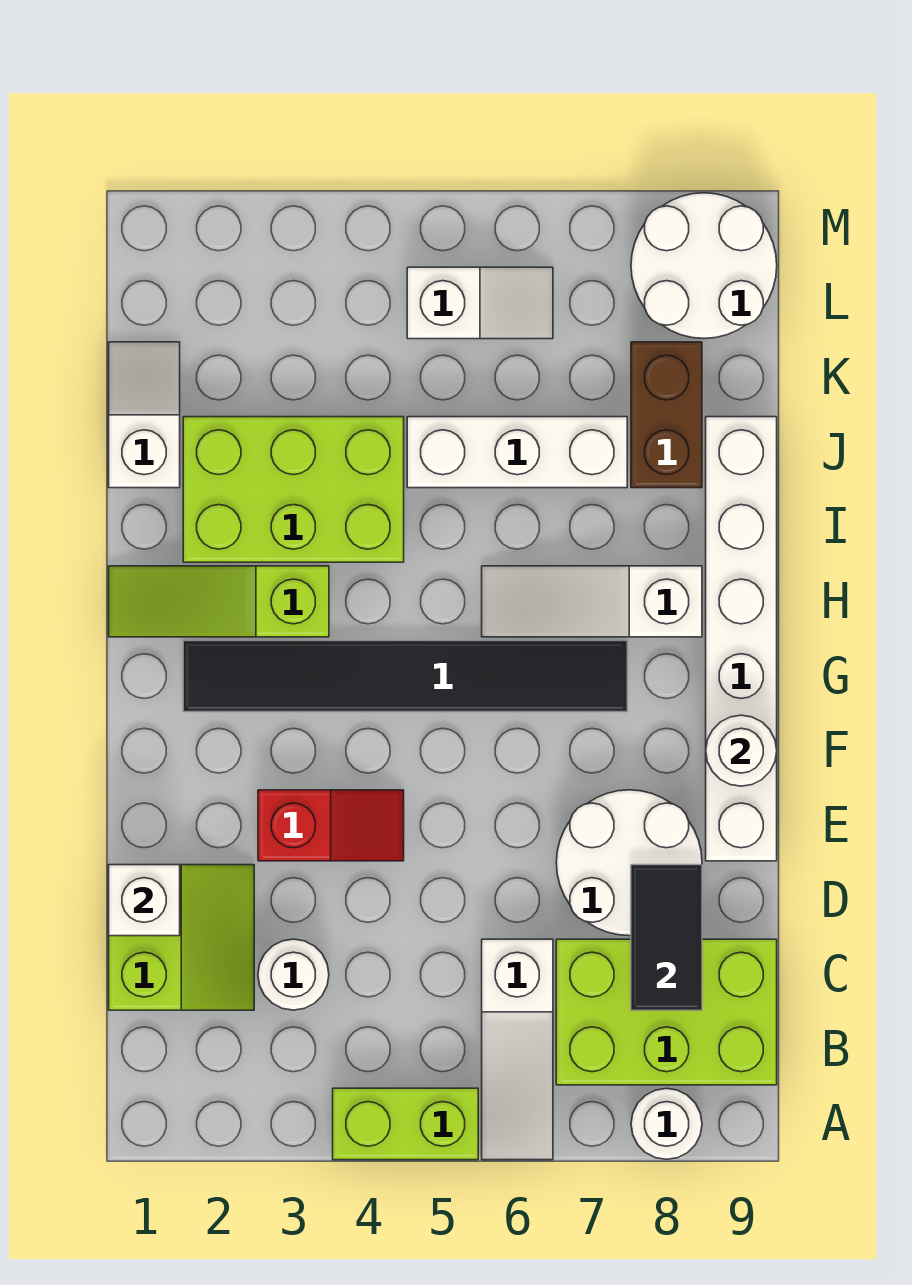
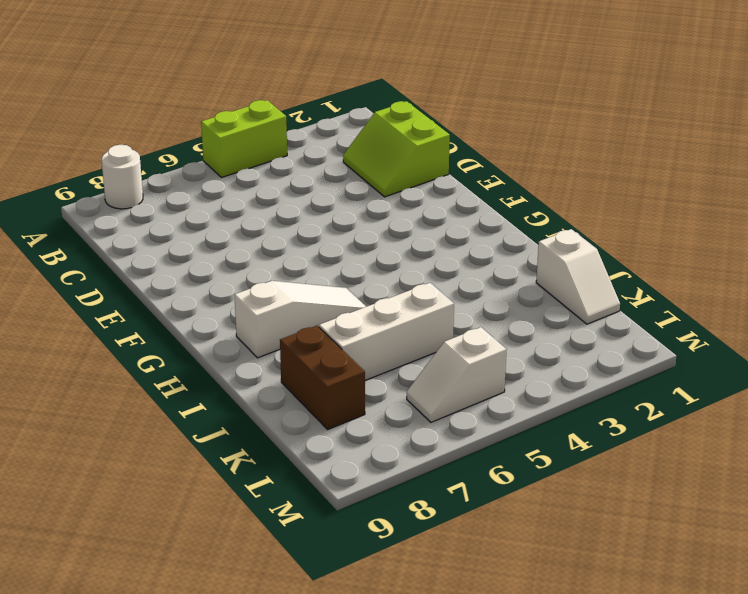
none -> white slope A6:C6 level 1 top C
none -> lime brick B7:C9 level 1
none -> white round brick C3 level 1

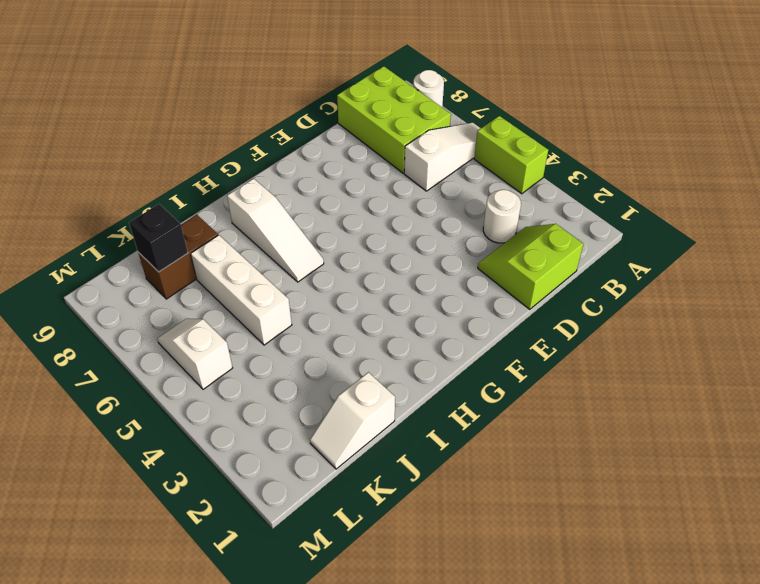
black brick K8 level 2 -> none
none -> white round brick D7:E8 level 1
none -> red slope E3:E4 level 1 top 3
none -> white brick E9:J9 level 1

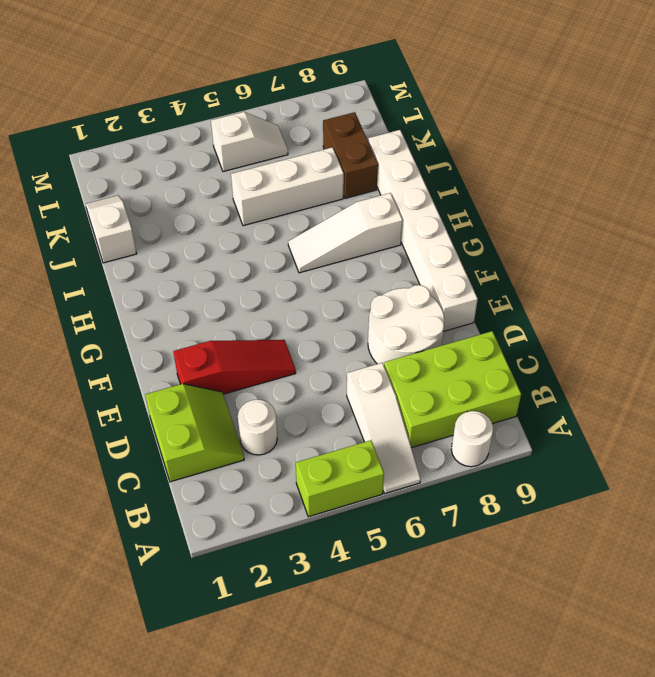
red slope E2:E4 level 1 top 2 -> red slope E3:E4 level 1 top 3
none -> black tile G2:G7 level 1
none -> lime slope H1:H3 level 1 top 3
none -> lime brick I2:J4 level 1

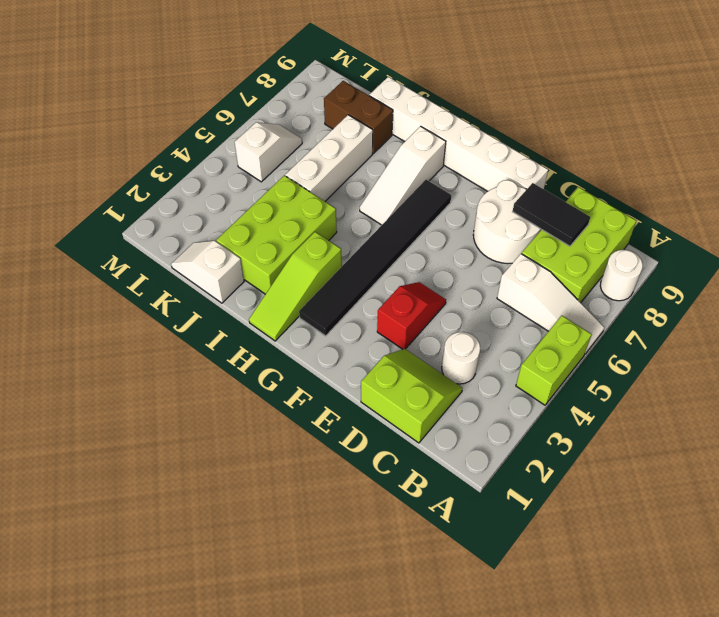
none -> white round brick L8:M9 level 1
none -> white brick D1 level 2
none -> white round brick F9 level 2

